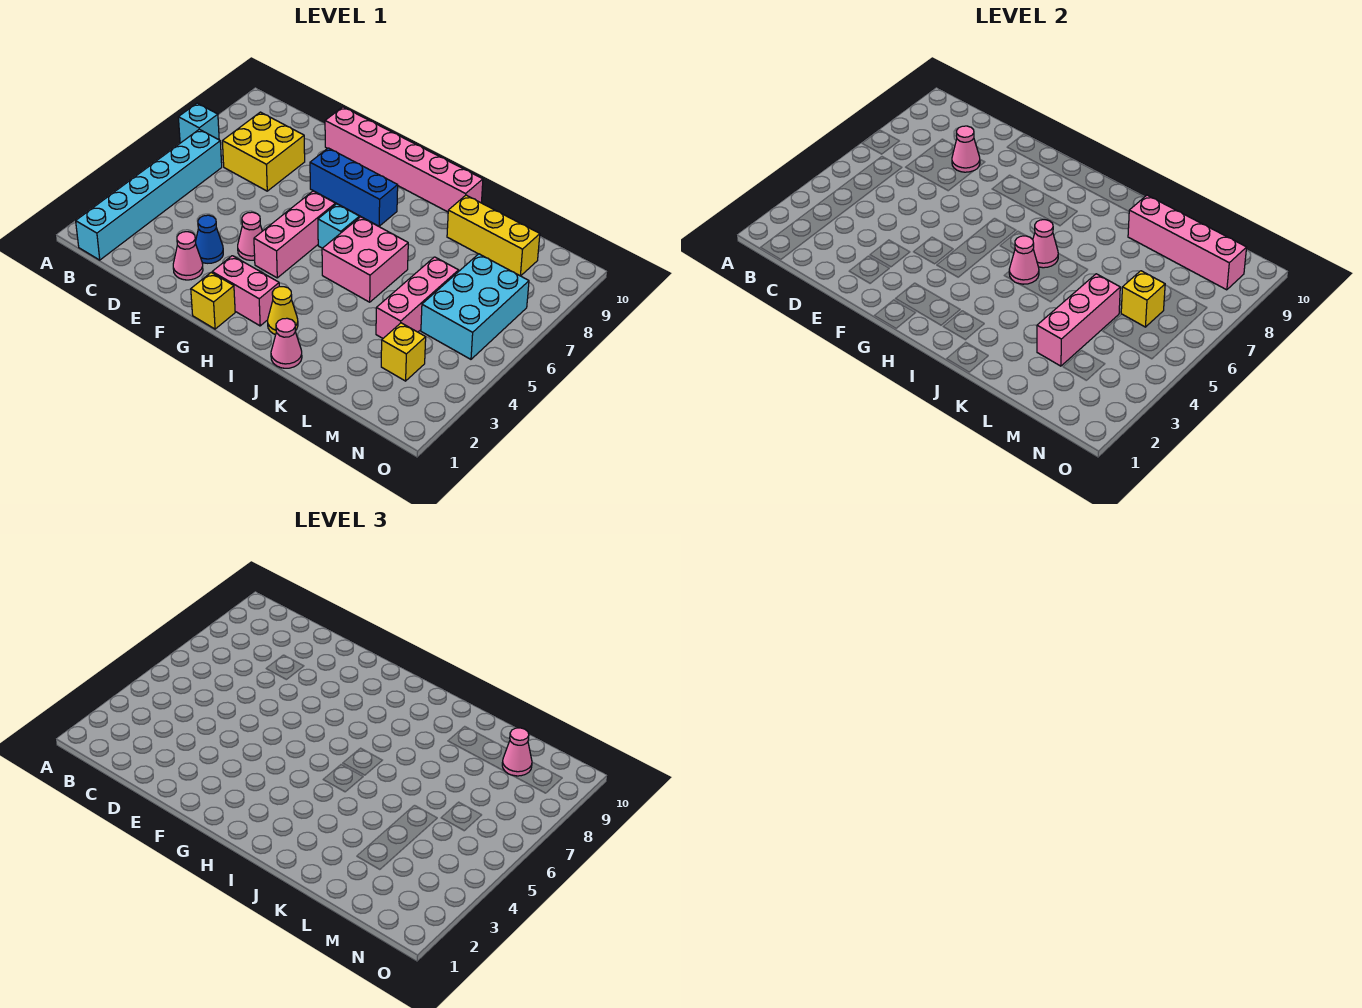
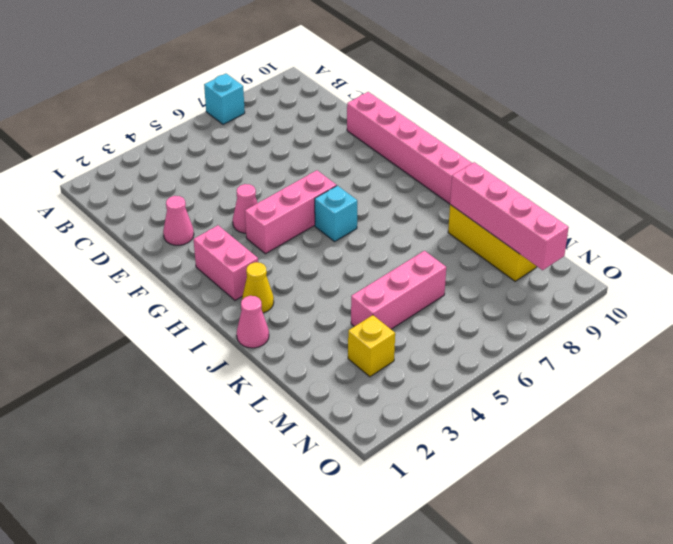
none -> cyan brick B1:B6 level 1
none -> yellow brick C7:D8 level 1
none -> blue cone E3 level 1

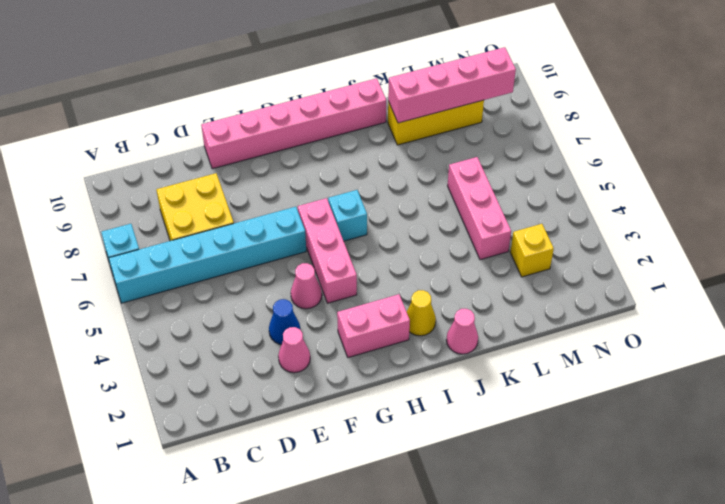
cyan brick A6:F6 level 1 -> cyan brick B1:B6 level 1
none -> blue brick F8:H8 level 1
none -> yellow brick G1 level 1
none -> pink brick I5:J6 level 1

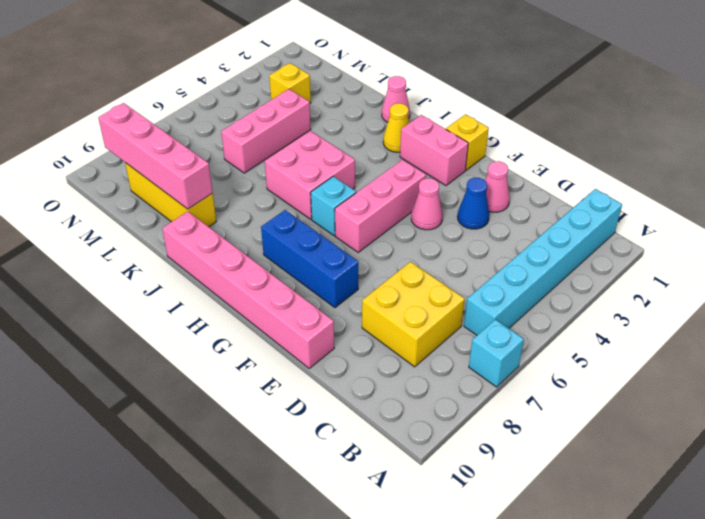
none -> cyan brick M5:N7 level 1
none -> pink cone D8 level 2
none -> pink cone I5 level 2

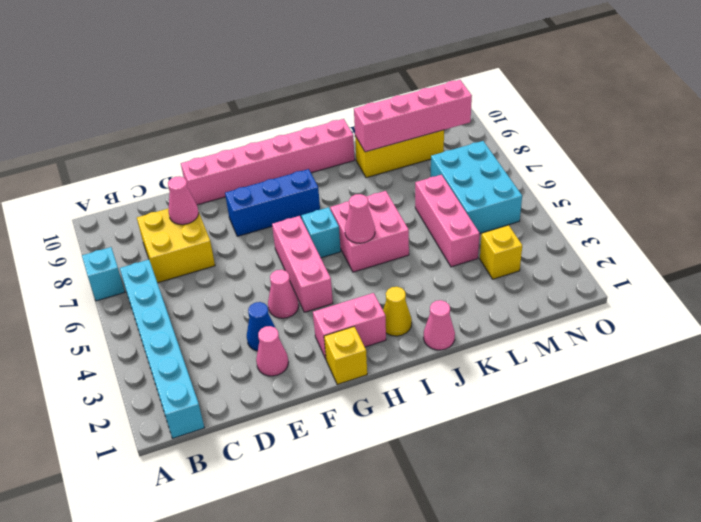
none -> pink cone I6 level 2
none -> pink brick L3:L5 level 2
none -> yellow brick M6 level 2

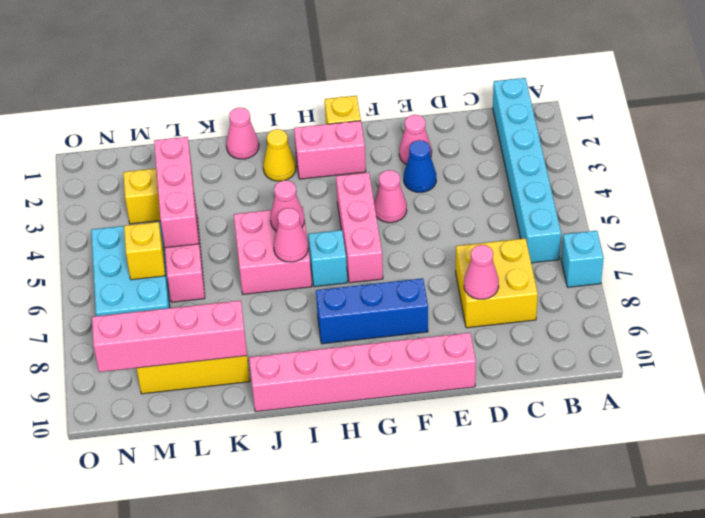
none -> pink cone M9 level 3

